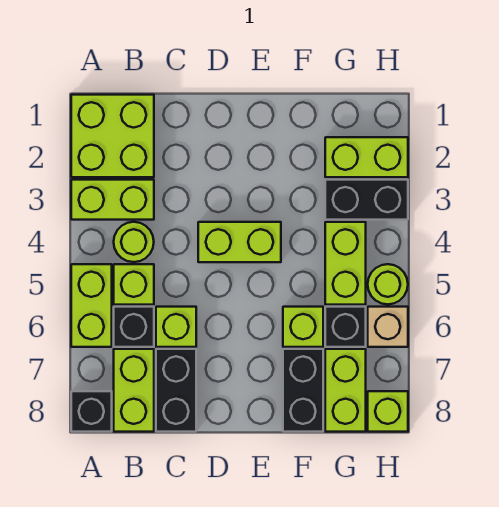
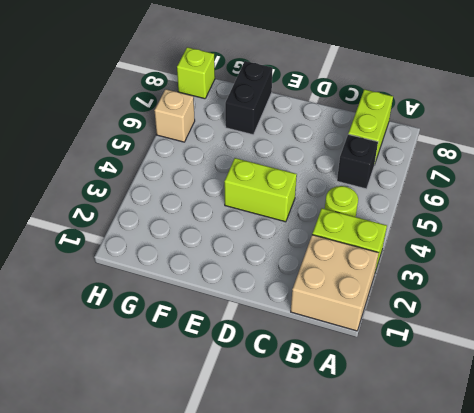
tan brick A1:B2 level 1 -> lime brick A1:B2 level 1
none -> lime brick A5:A6 level 1
none -> black brick A8 level 1
none -> lime brick B5 level 1

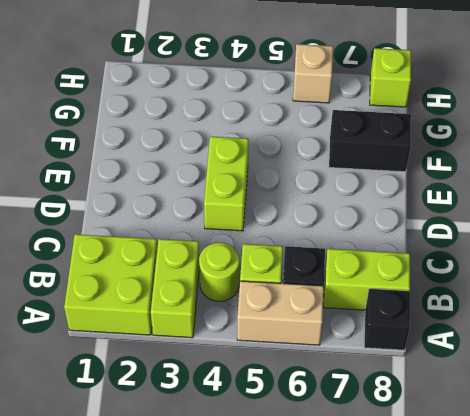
tan brick A5:A6 level 1 -> lime brick A5:A6 level 1
none -> lime brick C6 level 1
none -> black brick C7:C8 level 1
none -> lime brick F6 level 1

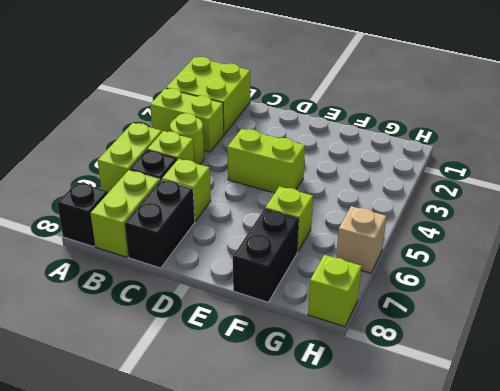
none -> lime brick G2:H2 level 1
none -> black brick G3:H3 level 1
none -> lime brick G4:G5 level 1

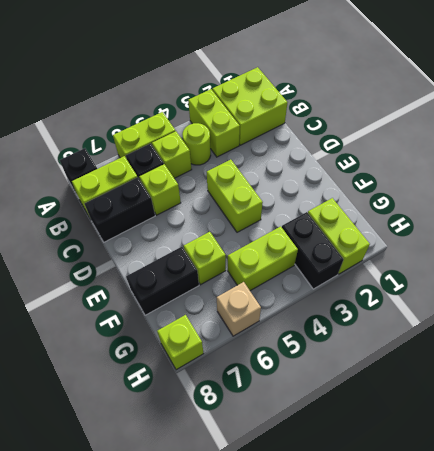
none -> black brick G6 level 1
none -> lime brick G7:G8 level 1
none -> lime round brick H5 level 1

